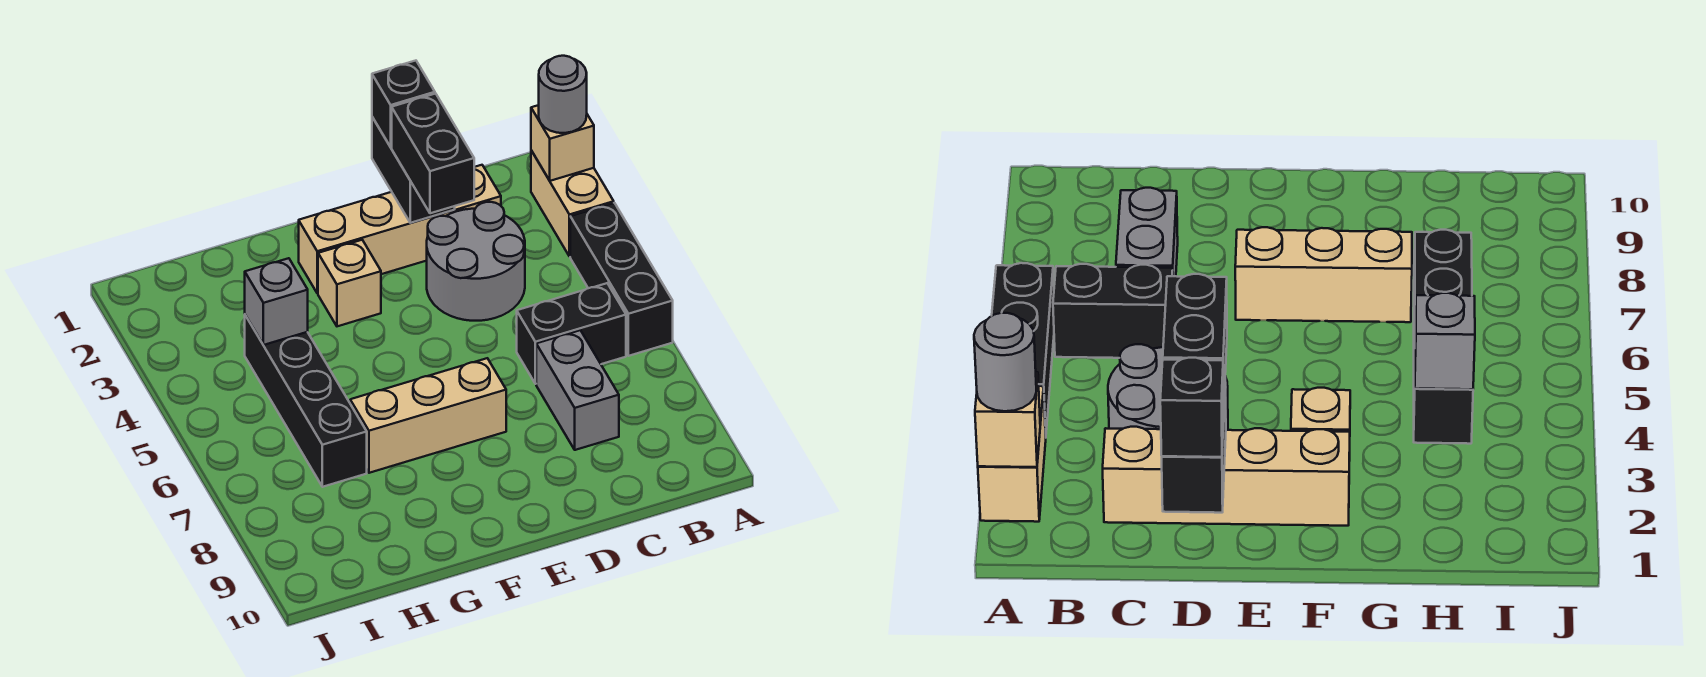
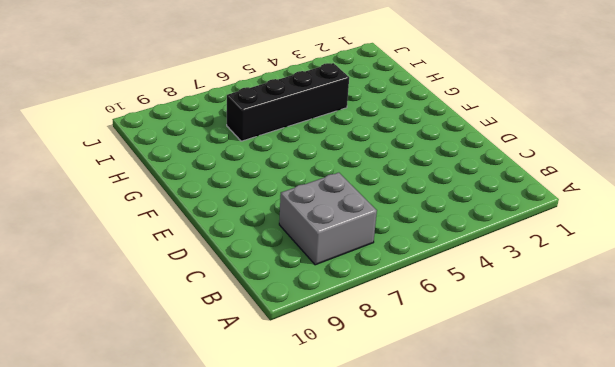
grey brick B7:C8 level 1 -> grey brick C7:C8 level 1
none -> tan brick A2:A3 level 1
none -> black brick A4:A6 level 1
none -> black brick B6:C6 level 1

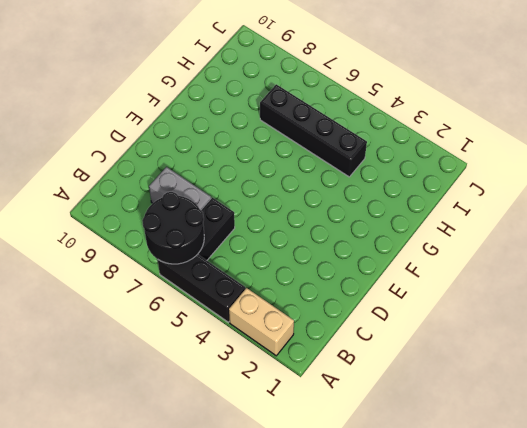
black round brick A6:B7 level 2 -> none
none -> tan brick C2:F2 level 1
none -> grey round brick C3:D4 level 1
none -> tan brick E7:G7 level 1

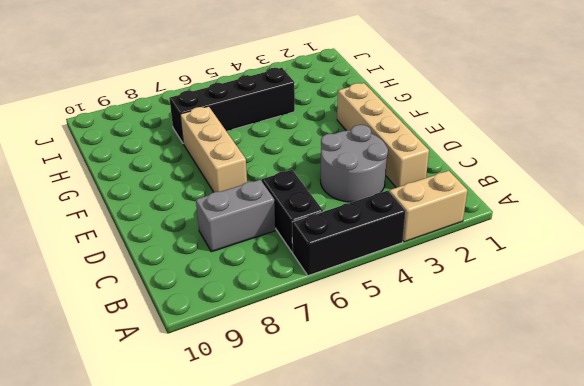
none -> tan brick F3 level 1
none -> tan brick A2 level 2
none -> black brick D1:D2 level 2

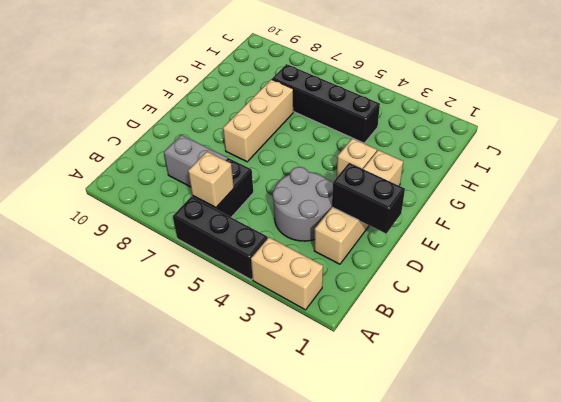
tan brick B6 level 2 -> tan brick A2 level 2
none -> grey brick H4 level 2
none -> grey round brick A2 level 3
none -> black brick D1 level 3

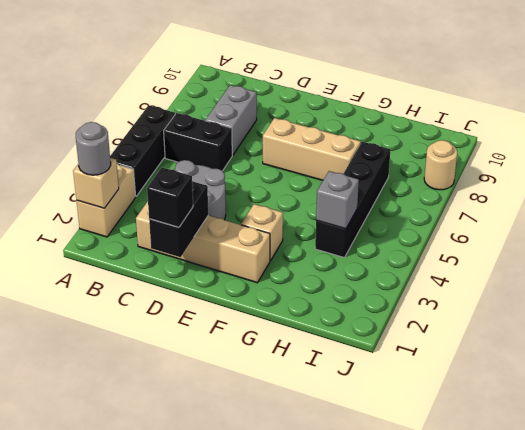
tan round brick J8 level 1 -> none
none -> black brick D2:D3 level 3

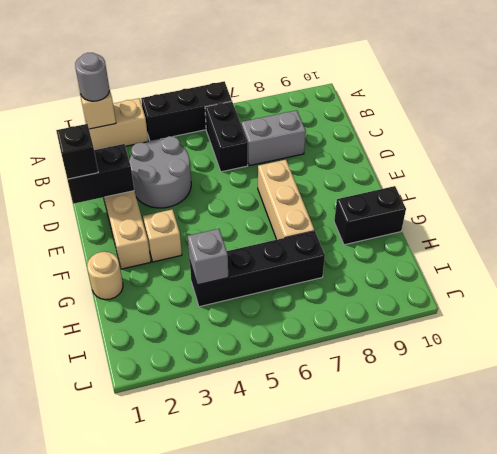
tan round brick G1 level 1 -> none
black brick G9:G10 level 1 -> black brick D2:D3 level 3

